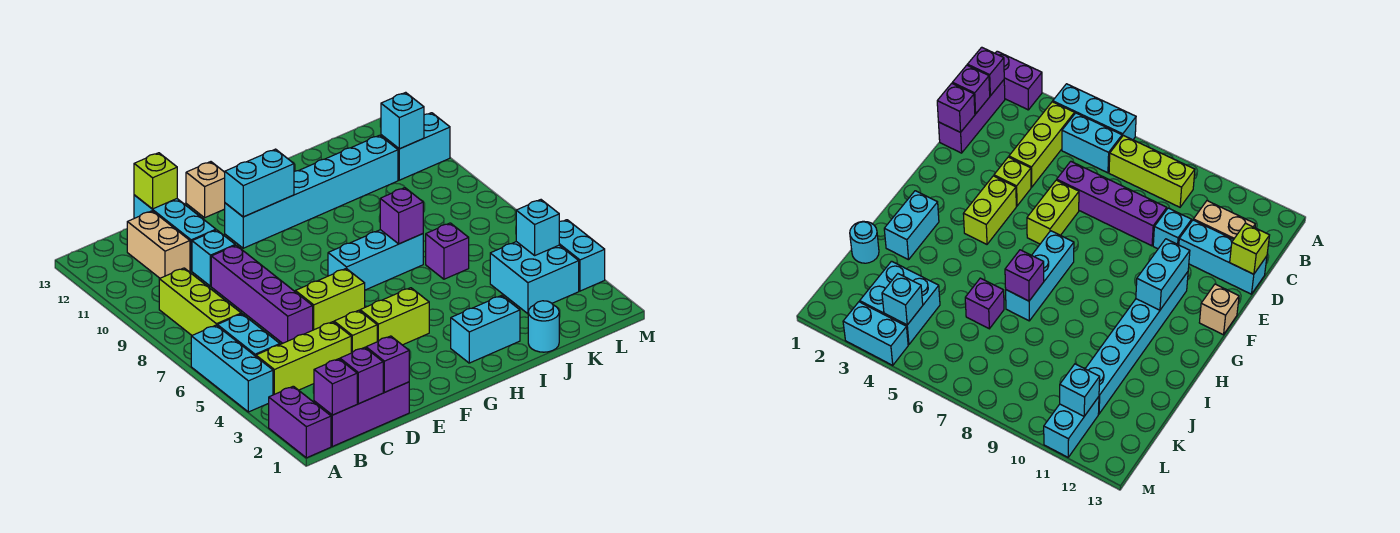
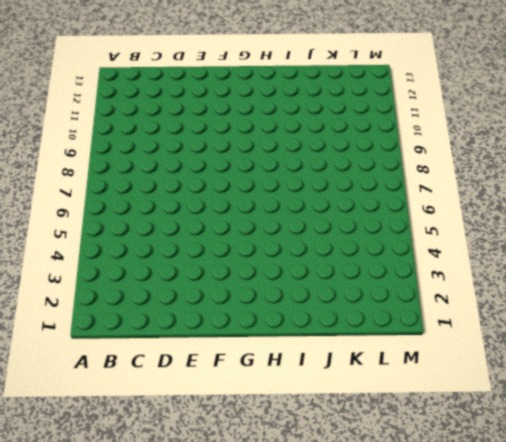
none -> purple brick A1:A2 level 1
none -> cyan brick A4:A6 level 1
none -> purple brick B1:D1 level 1
none -> lime brick B4:D4 level 1

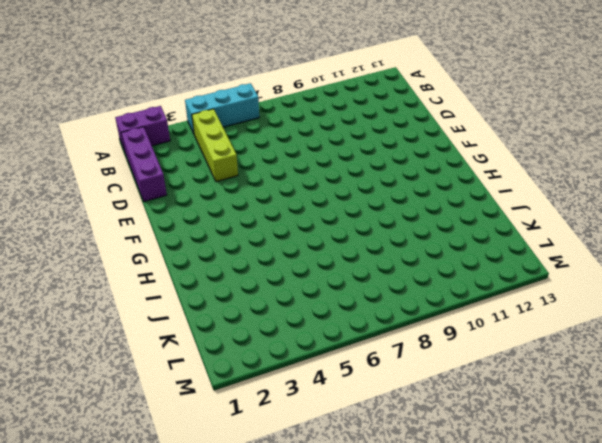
none -> cyan brick B5:B6 level 1
none -> lime brick B7:B9 level 1
none -> tan brick C11:C12 level 1
none -> purple brick D6:D9 level 1

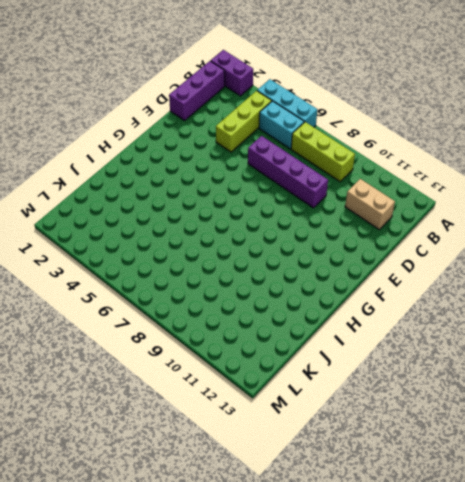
none -> cyan brick D10 level 1
none -> cyan brick D11:D13 level 1
none -> lime brick E4 level 1
none -> lime brick E6:F6 level 1

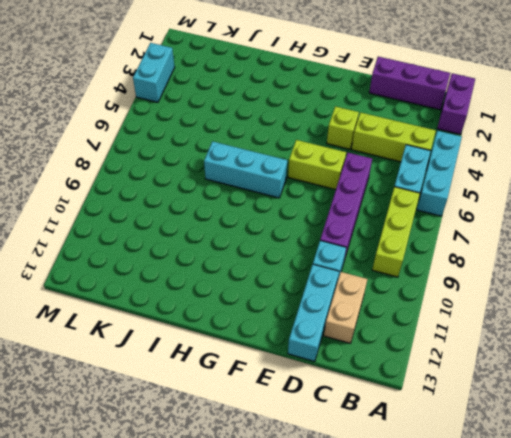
none -> lime brick F4:G4 level 1
none -> cyan brick F11:K11 level 1
none -> tan brick F13 level 1
none -> cyan brick H2:I2 level 1

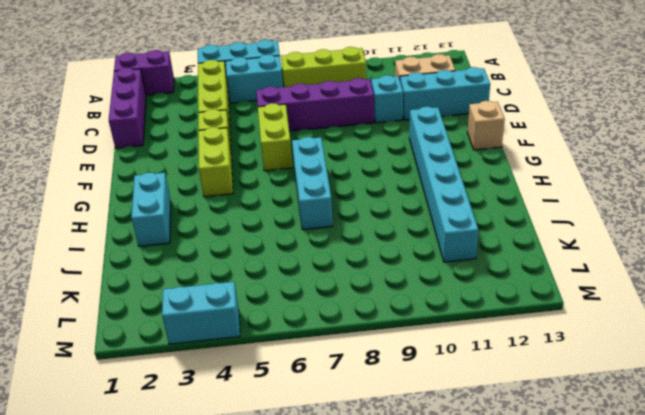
none -> cyan round brick J1 level 1
none -> purple brick J6 level 1
none -> cyan brick K3:L4 level 1
none -> cyan brick L11:M11 level 1

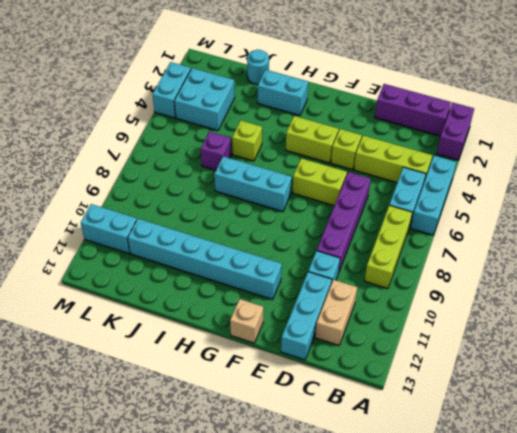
lime brick I5 level 1 -> lime brick D13 level 2
none -> purple brick B1 level 2
none -> purple brick C1 level 2
none -> purple brick D1 level 2
none -> cyan brick F11:G11 level 2

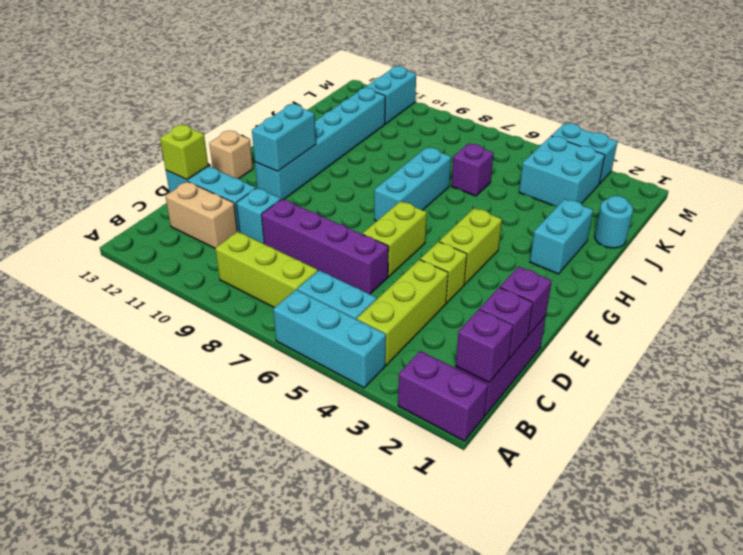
none -> purple brick I7 level 2
none -> cyan brick L4 level 2
none -> cyan brick L11 level 2

